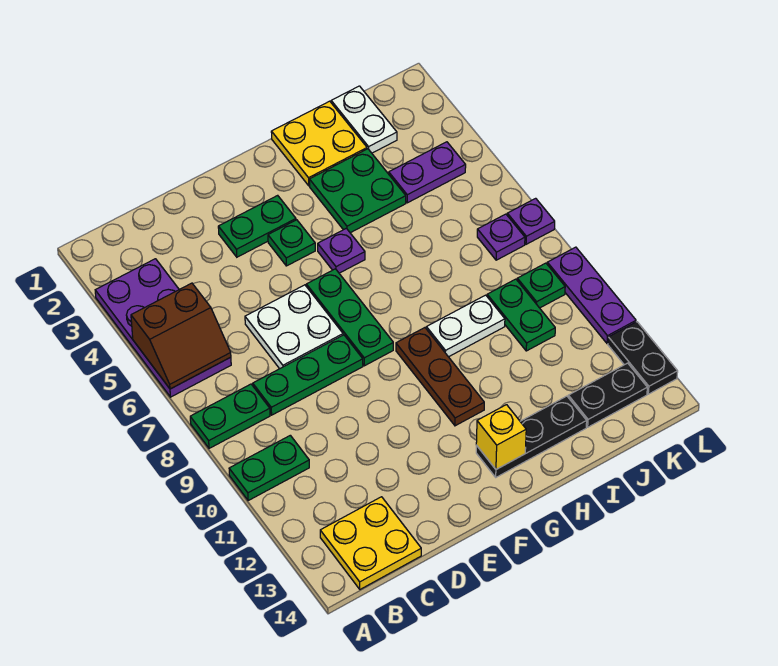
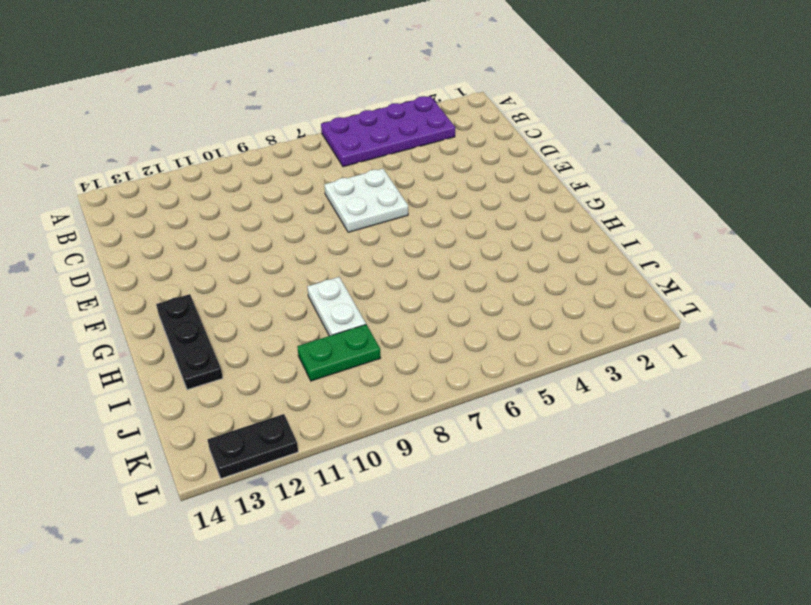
none -> green plate A8:B8 level 1
none -> green plate A10:B10 level 1
none -> yellow plate B13:C14 level 1

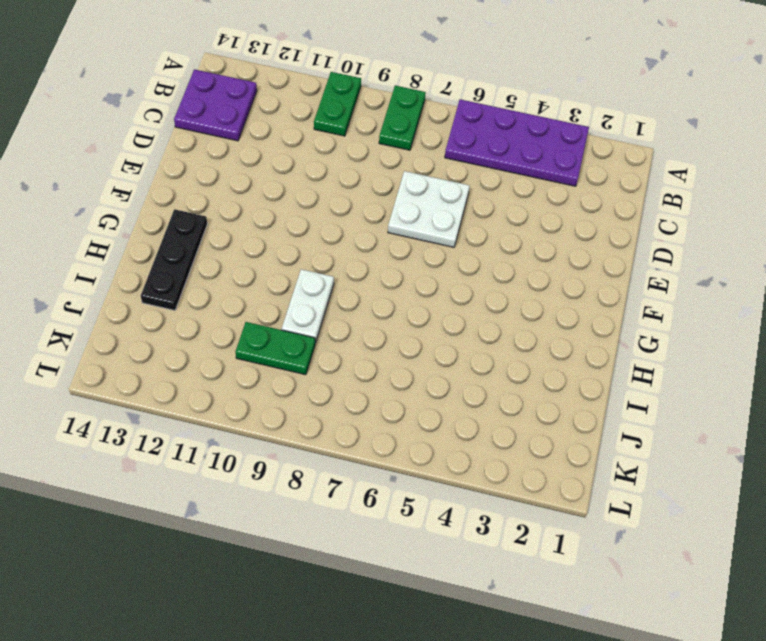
purple plate B13:C14 level 1 -> yellow plate B13:C14 level 1
none -> green plate C8:E8 level 1
none -> green plate E3:F3 level 1
none -> green plate F4 level 1

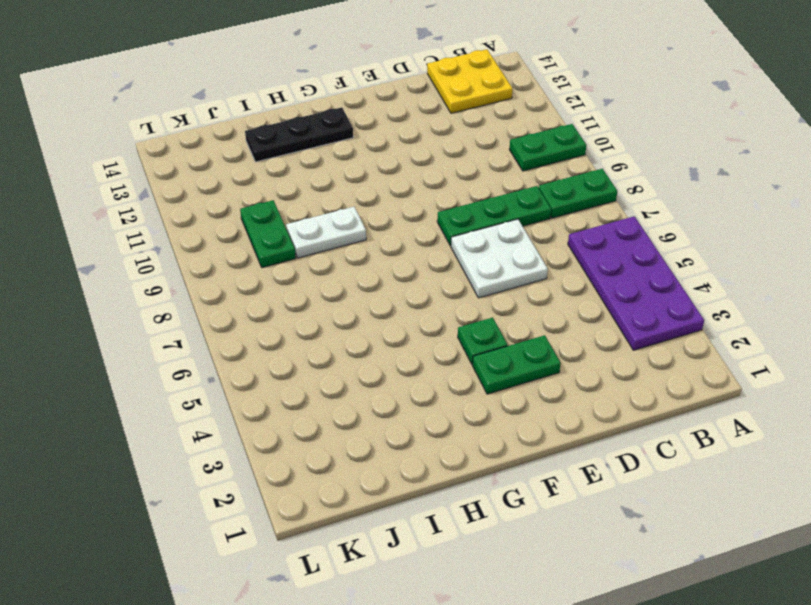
none -> green plate F6:F8 level 1
none -> purple plate G5 level 1
none -> brown plate G9:G11 level 1

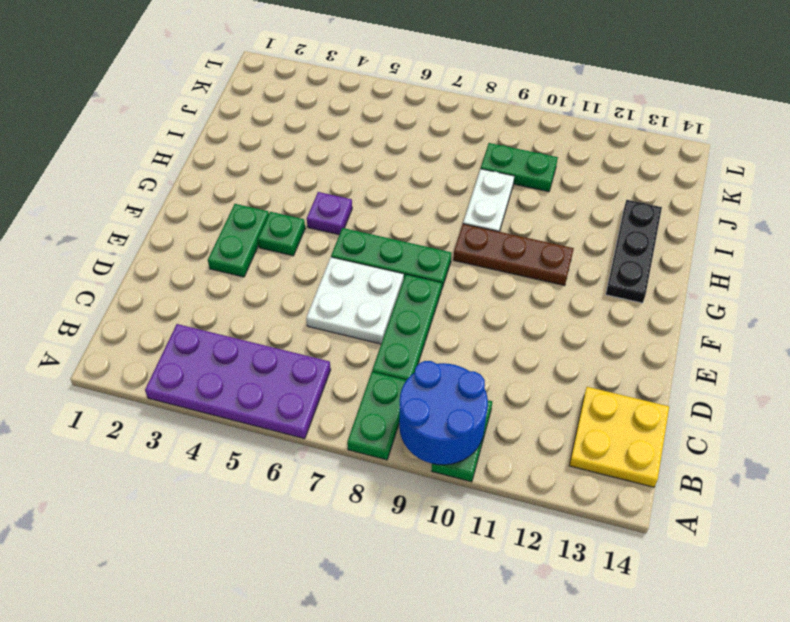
blue round brick A9:B10 level 2 -> none
none -> yellow plate H1:I2 level 1
none -> green plate H3:I4 level 1
none -> white plate J1:J2 level 1

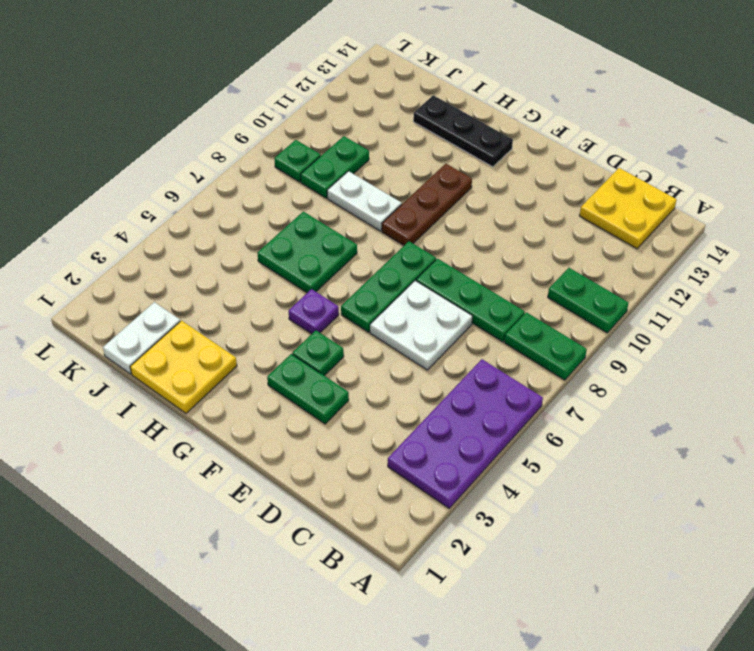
green plate H6:I7 level 1 -> green plate H3:I4 level 1
none -> purple plate J4:K4 level 1
none -> black plate J13:K13 level 1
none -> purple plate K7 level 1

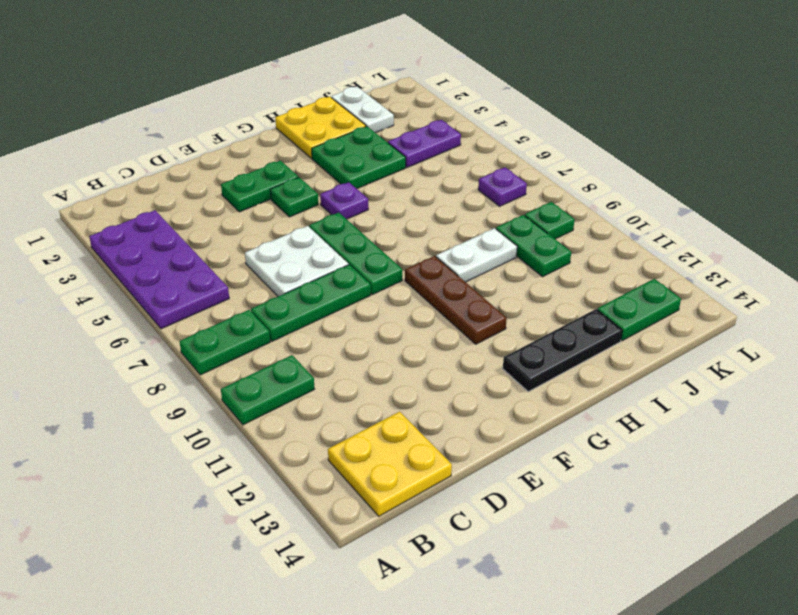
green plate J13:K13 level 1 -> black plate J13:K13 level 1
none -> purple plate L7 level 1
none -> purple plate L9:L11 level 1
none -> black plate L12:L13 level 1

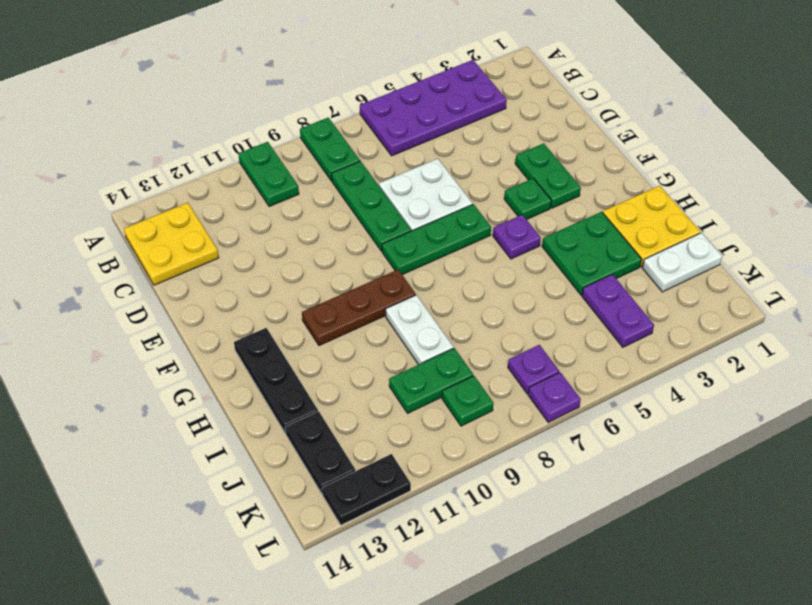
none -> purple plate L9:L11 level 1
none -> brown slope A5:B6 level 2 top 5
none -> yellow brick G13 level 2

